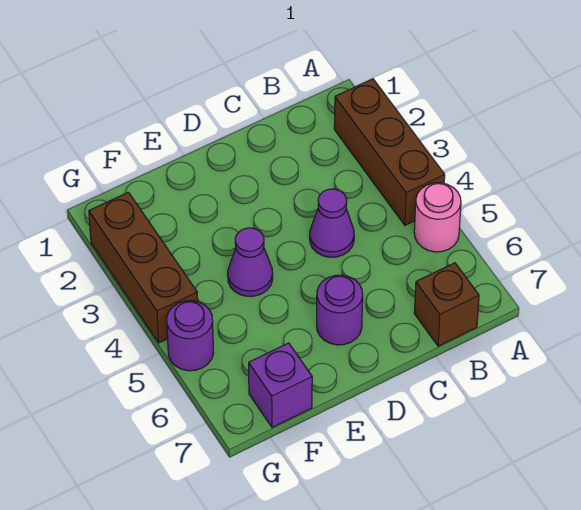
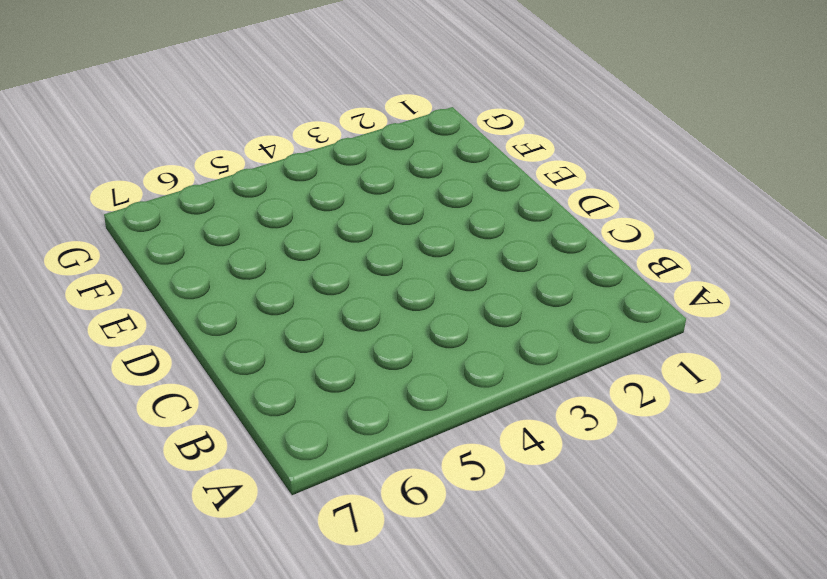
none -> brown brick A2:A4 level 1
none -> pink round brick A5 level 1

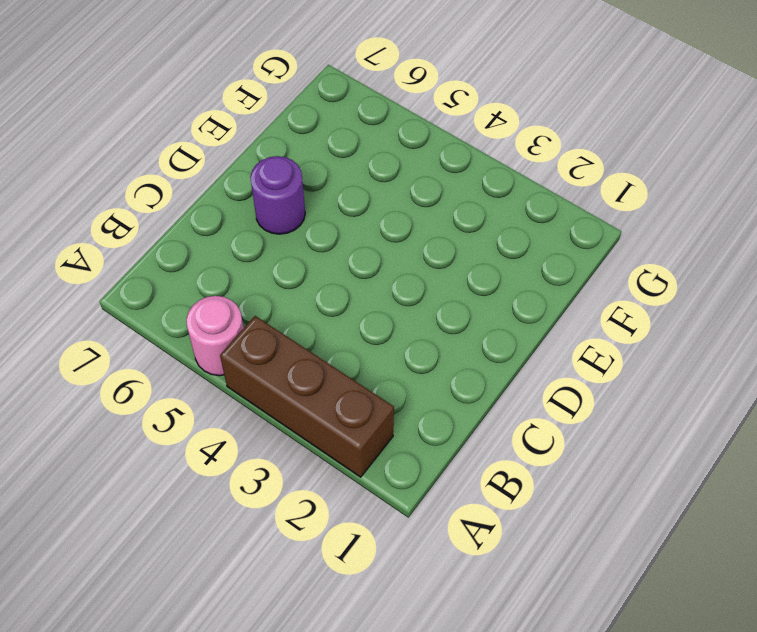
none -> brown brick B7 level 1
none -> purple cone C4 level 1

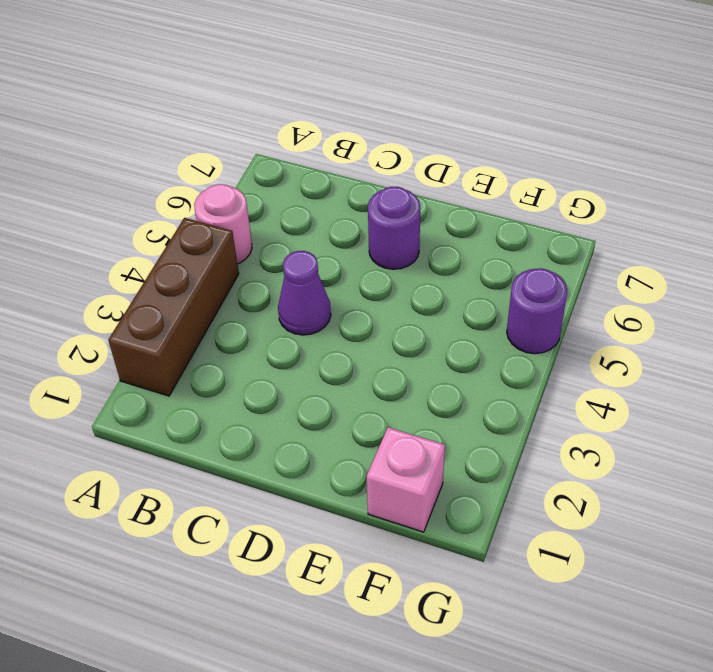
pink brick F1 level 1 -> none
none -> brown brick B7 level 1
none -> purple cone E4 level 1

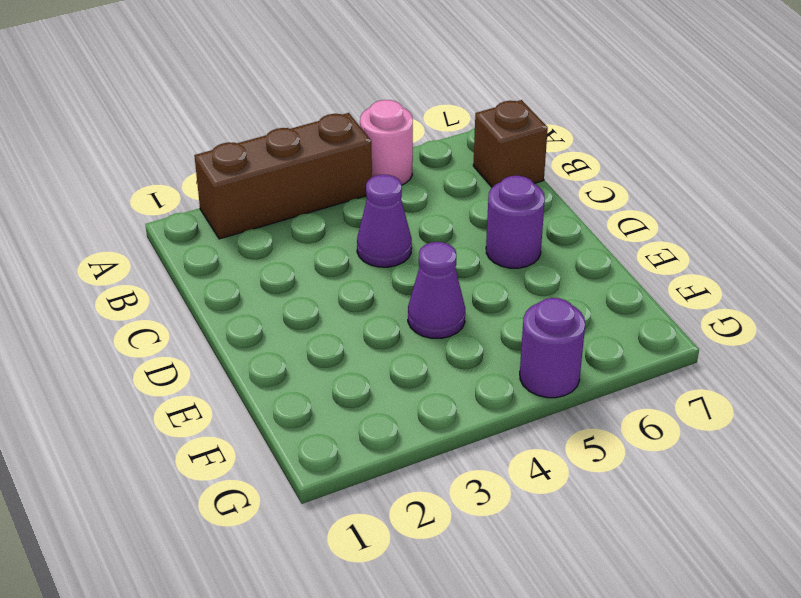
none -> purple brick F7 level 1
none -> brown brick G2:G4 level 1

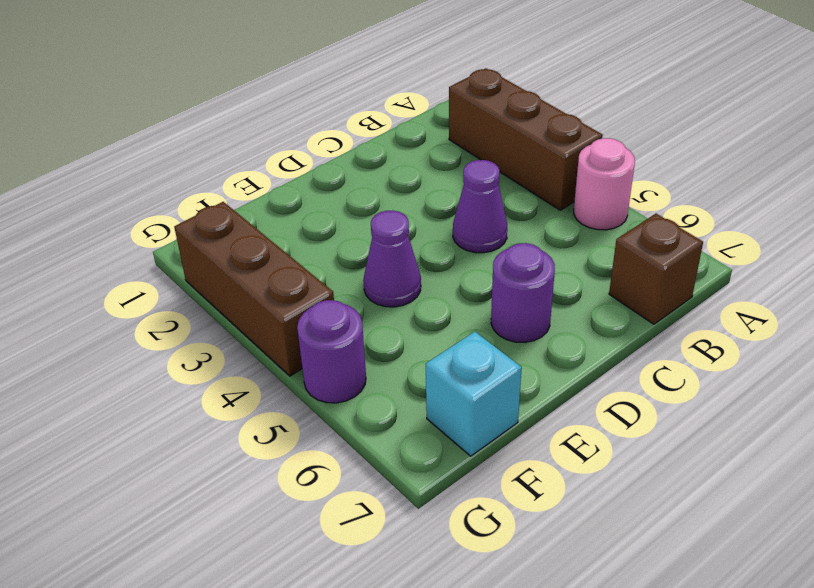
cyan brick F7 level 1 -> purple brick F7 level 1

